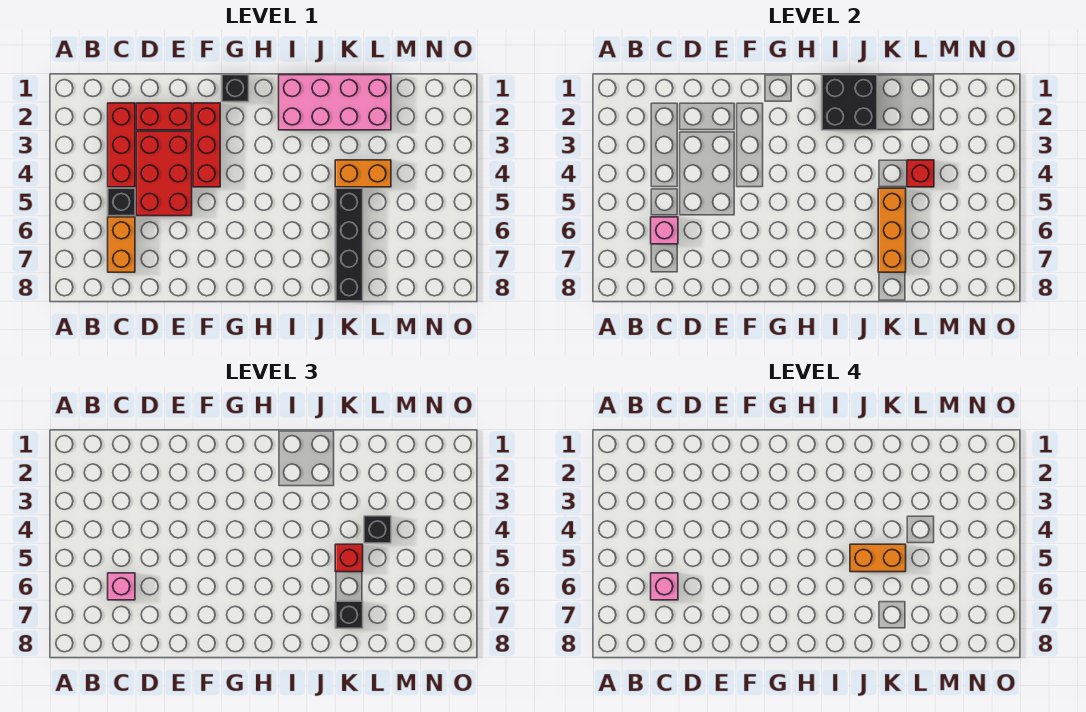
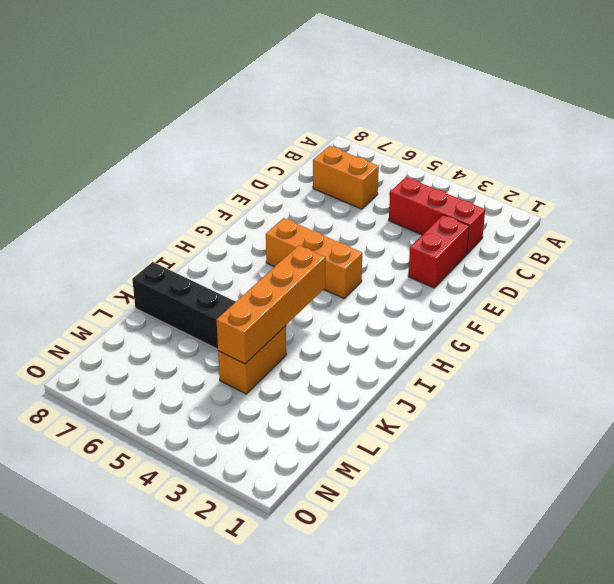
orange brick G4:G6 level 1 -> orange brick K5:K7 level 2
orange brick I4:L4 level 2 -> red brick L4 level 2
none -> black brick C5 level 1
none -> red brick D3:E5 level 1
none -> red brick F2:F4 level 1

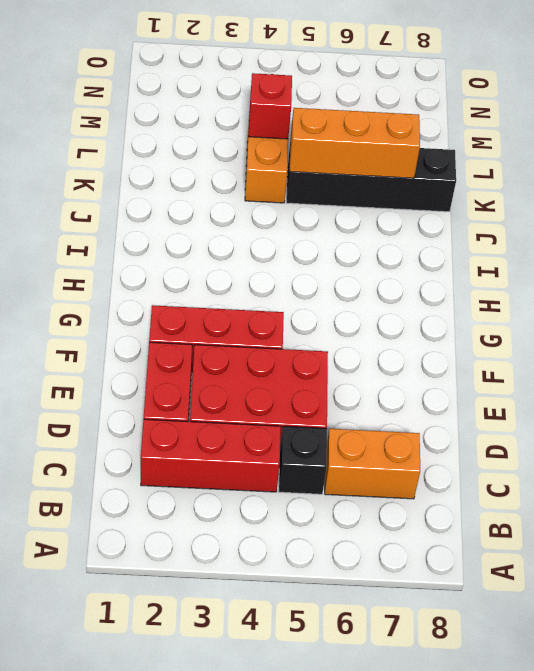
none -> black brick G1 level 1
none -> pink brick I1:L2 level 1
none -> pink brick C6 level 2

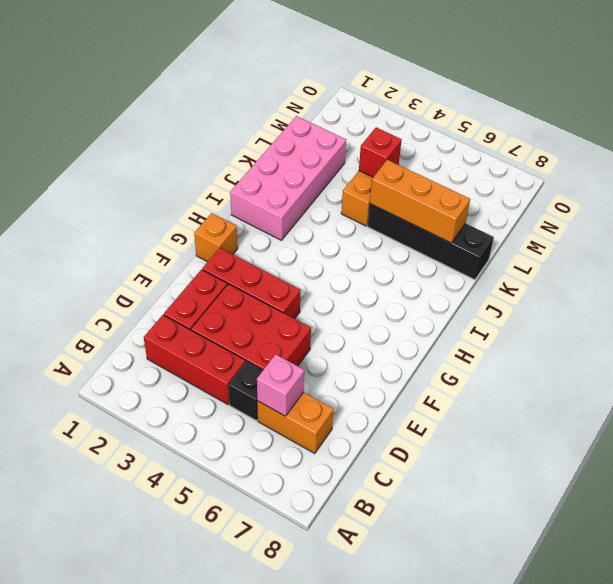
orange brick G1 level 1 -> black brick G1 level 1
none -> black brick I1:J2 level 2
none -> pink brick C6 level 3
none -> red brick K5 level 3

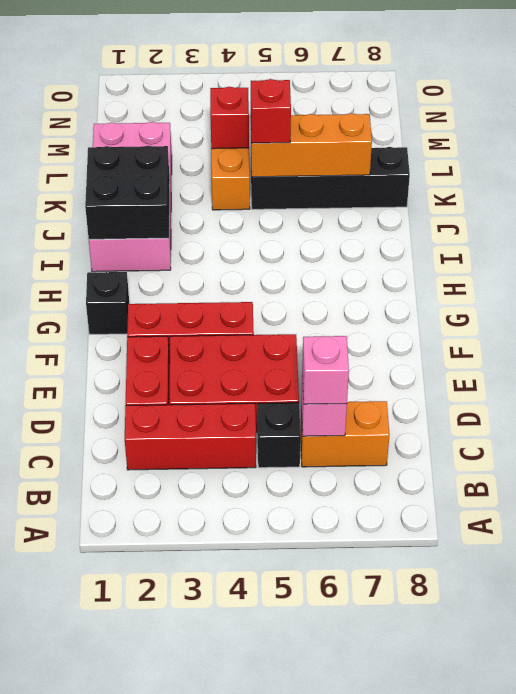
none -> black brick K7 level 3
none -> black brick L4 level 3
none -> pink brick C6 level 4

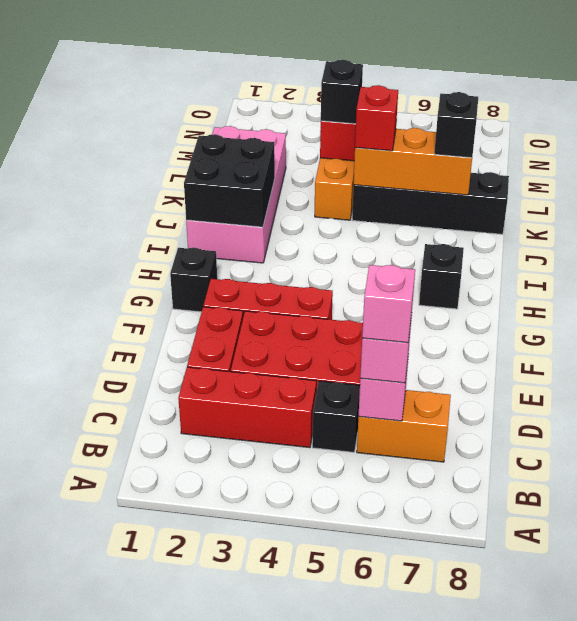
black brick H7 level 1 -> none
none -> orange brick J5:K5 level 4

